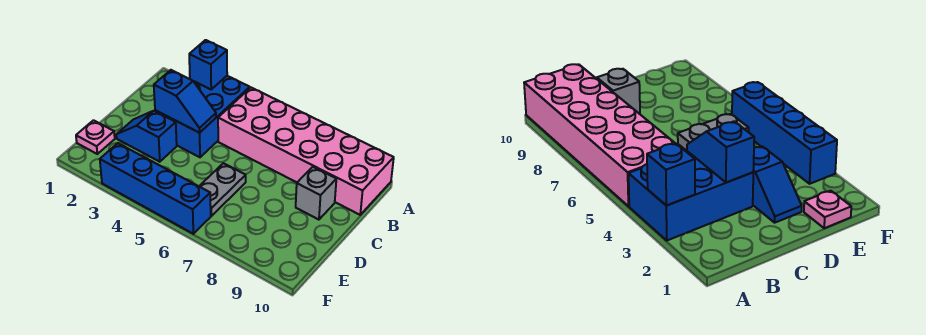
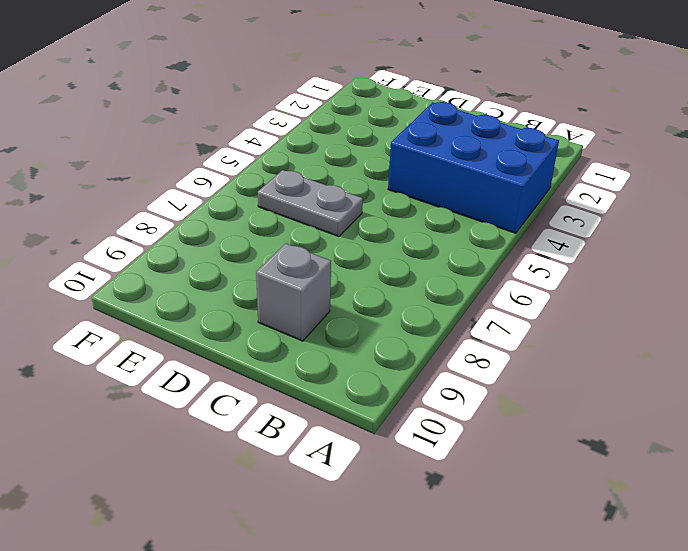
none -> pink brick A5:B10 level 1
none -> blue slope D2:D3 level 1 top 3

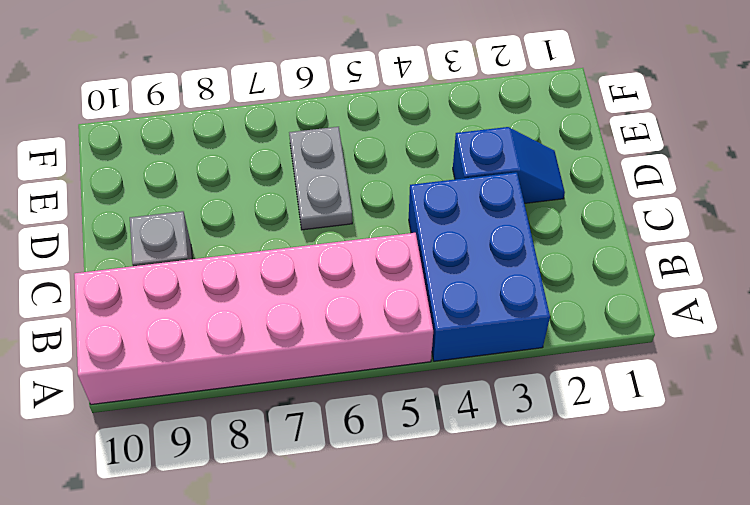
none -> pink plate E1 level 1
none -> blue brick F3:F6 level 1

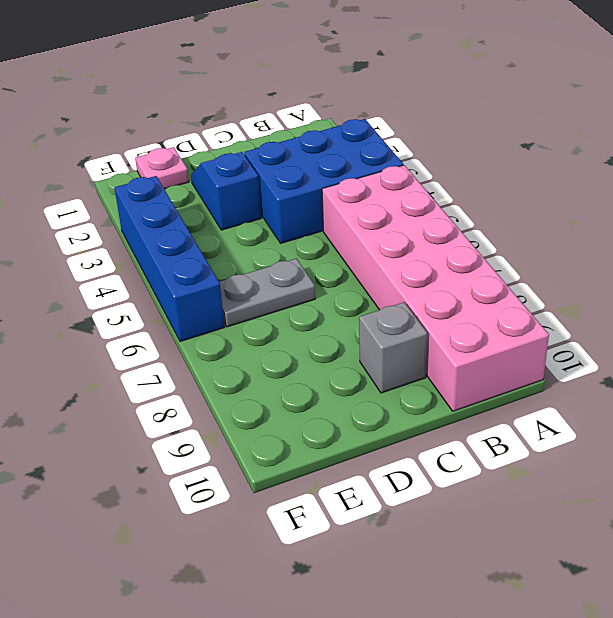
none -> blue brick A3 level 2
none -> blue slope C3:C4 level 2 top 3

